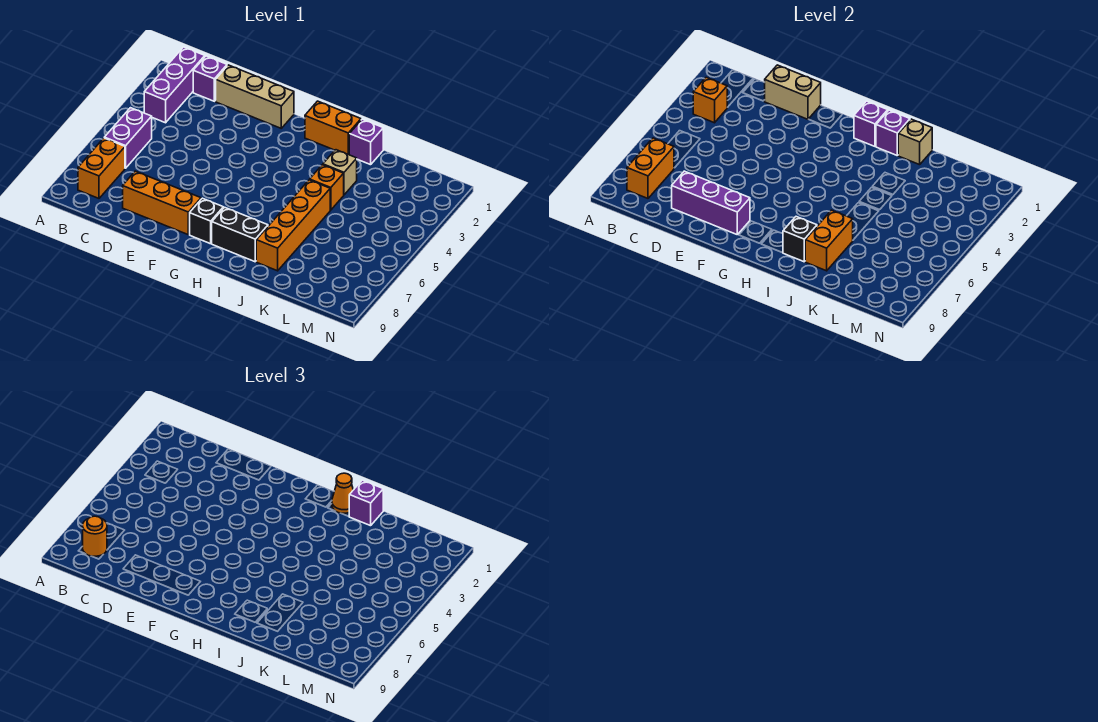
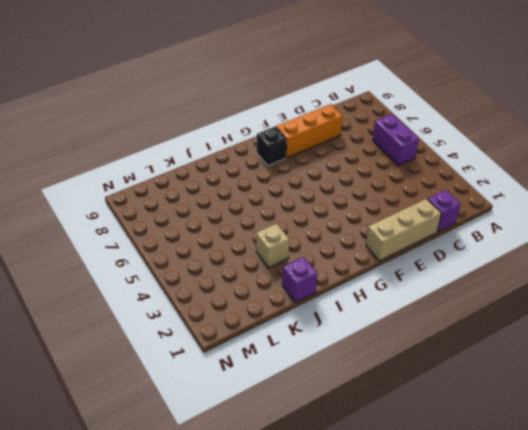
none -> purple brick B1:B3 level 1
none -> orange brick B7:B8 level 1
none -> orange brick H1:I1 level 1

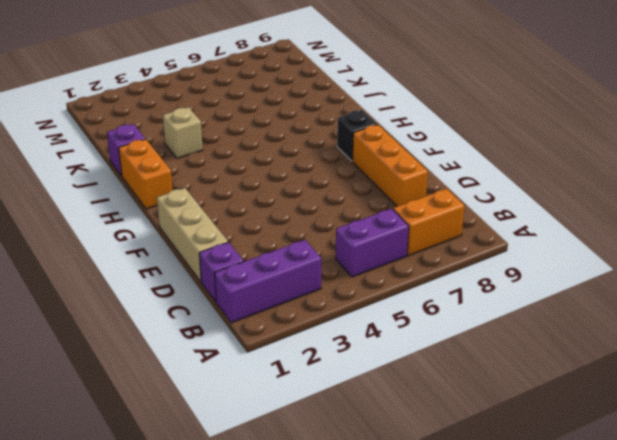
none -> black brick H8:I8 level 1
none -> orange brick J4 level 1
none -> orange brick J5:J8 level 1

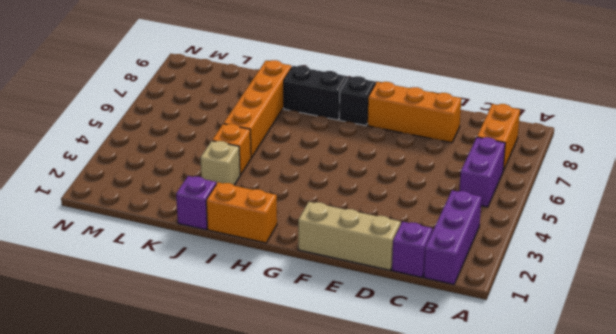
none -> orange brick B3 level 2
none -> orange brick B7:B8 level 2
none -> tan brick D1:E1 level 2

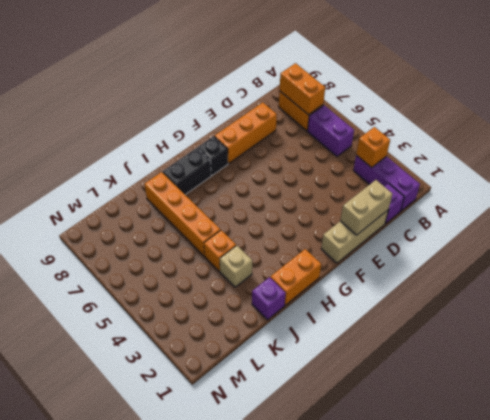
none -> purple brick D8:F8 level 2
none -> purple brick H1 level 2
none -> purple brick I1 level 2

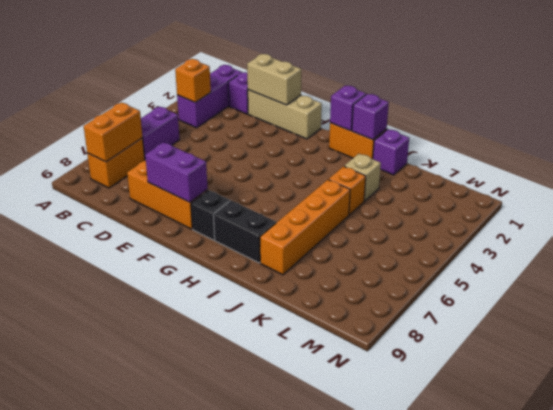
purple brick E8:F8 level 2 -> purple brick D8:F8 level 2
none -> black brick I8 level 2
none -> tan brick J1 level 2
none -> orange brick J7:J8 level 2

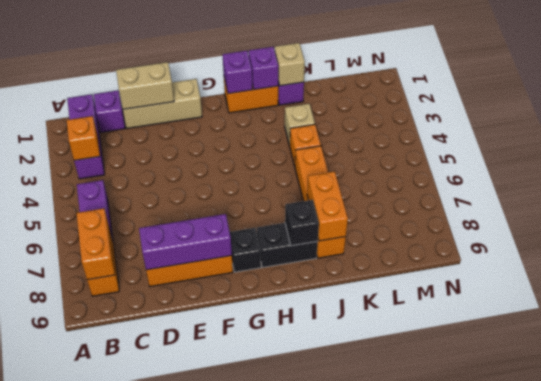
none -> orange round brick B8 level 3
none -> orange cone I1 level 3
none -> purple brick J1 level 3

